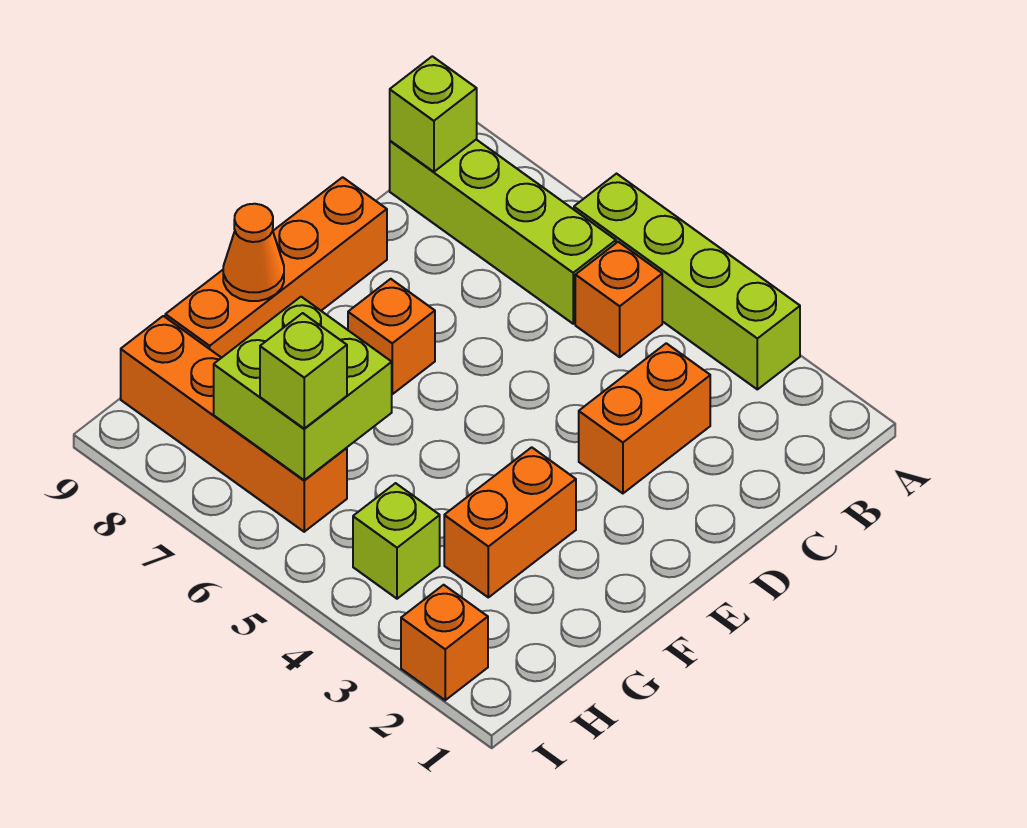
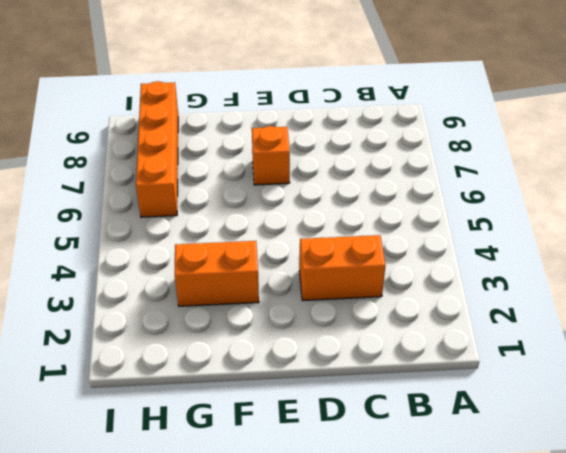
none -> lime brick A3:A6 level 1
none -> orange brick B5 level 1
none -> lime brick B6:B9 level 1

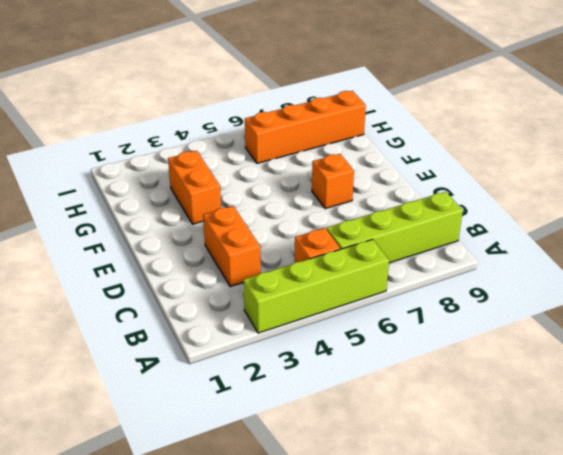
none -> orange brick D9:G9 level 1
none -> lime brick H4 level 1
none -> orange brick I2 level 1

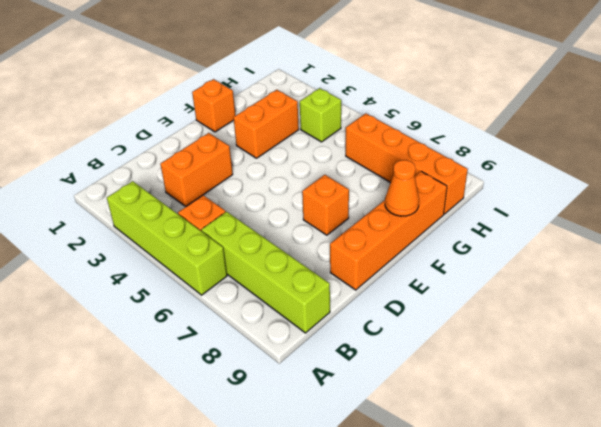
orange brick F1 level 1 -> orange brick I2 level 1
none -> lime brick B9 level 2
none -> lime brick G6:H7 level 2
none -> lime brick H6 level 3

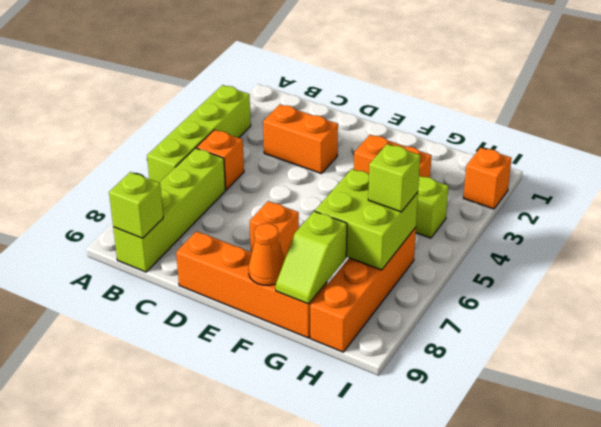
lime slope G8:G9 level 2 top 8 -> none

